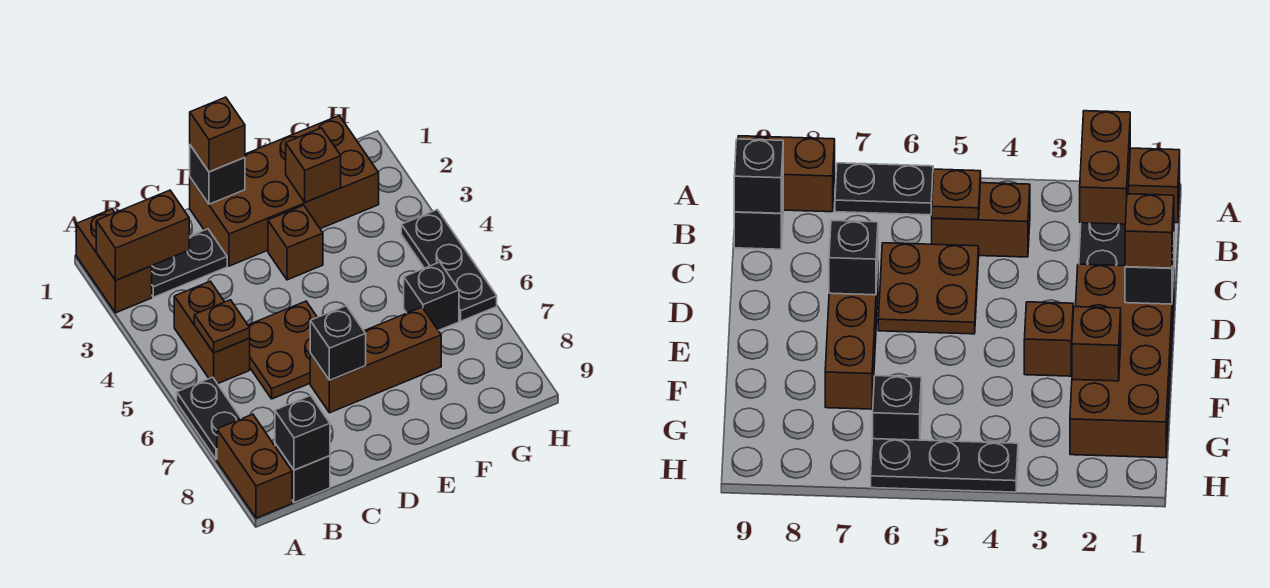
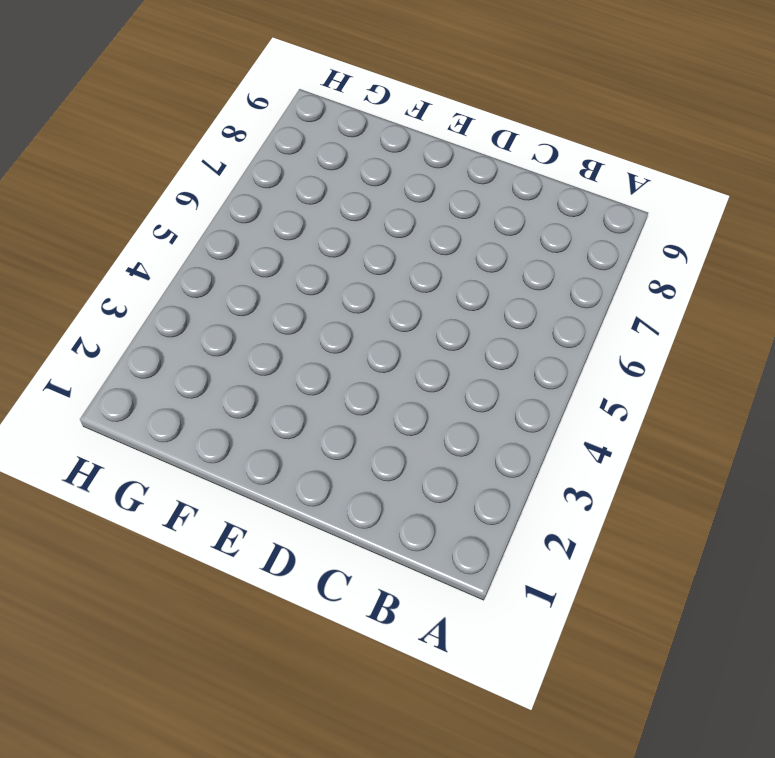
none -> brown brick A1:A2 level 1
none -> black plate A6:A7 level 1
none -> brown brick A8:A9 level 1

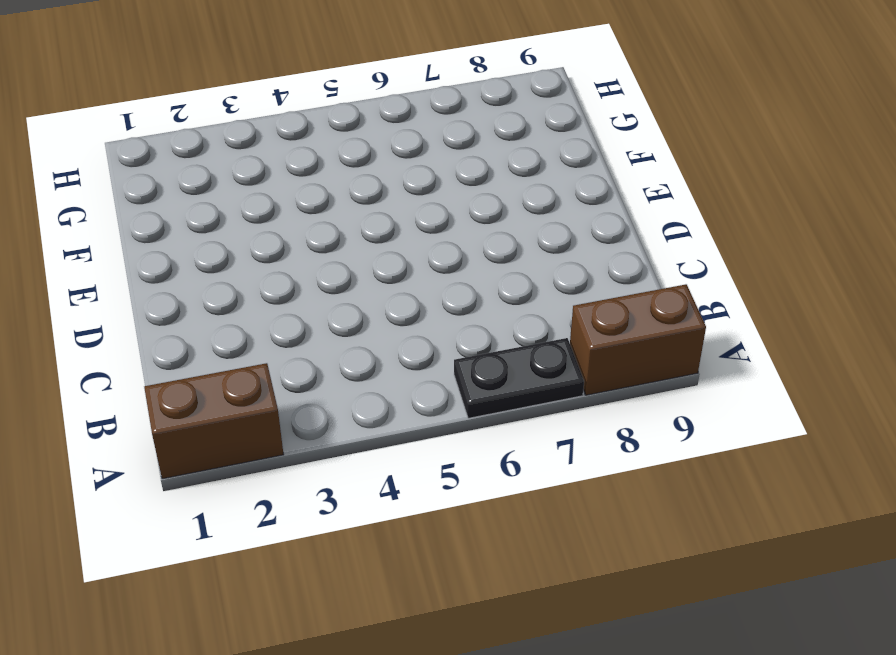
none -> black plate B2:C2 level 1
none -> brown brick B4:B5 level 1
none -> black brick B9 level 1

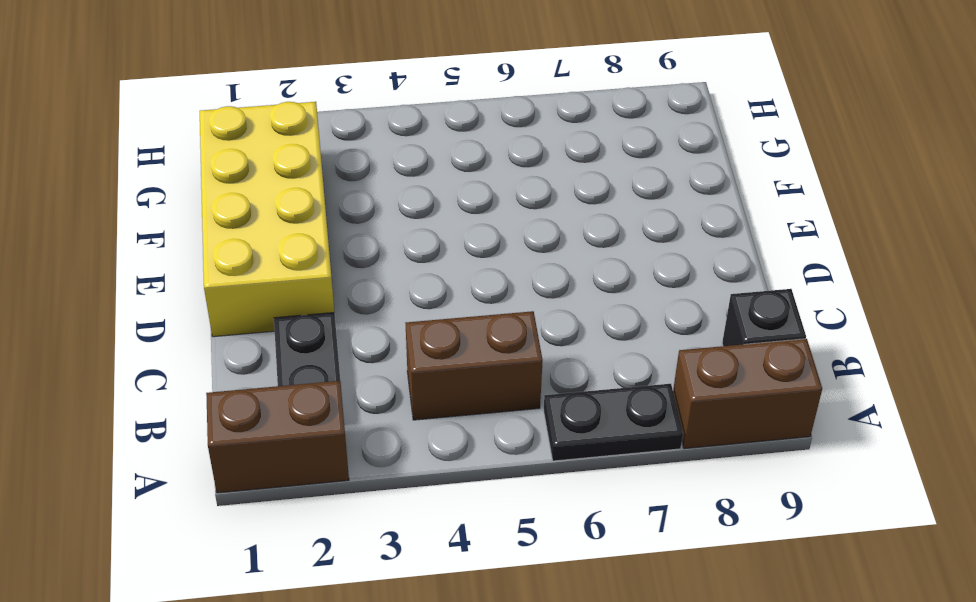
yellow brick D1:G2 level 1 -> brown brick D1:G2 level 1
none -> brown plate C5:D6 level 1
none -> brown brick D7:F7 level 1
none -> brown brick E3 level 1

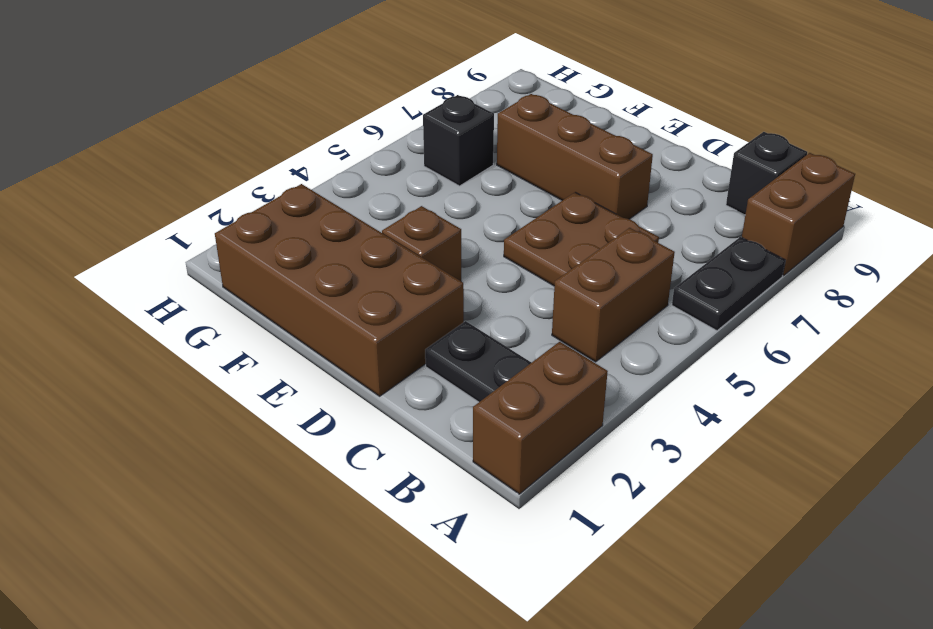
none -> black plate H4:H6 level 1
none -> brown brick A2:B2 level 2
none -> brown plate B5 level 2

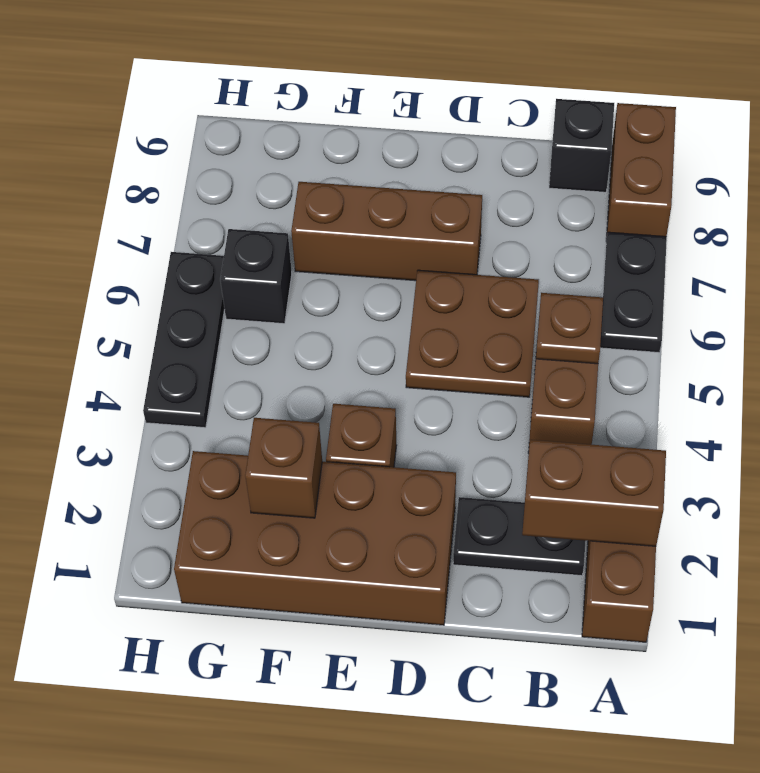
none -> black brick B9 level 2
none -> black brick D1 level 2
none -> black brick D7 level 2

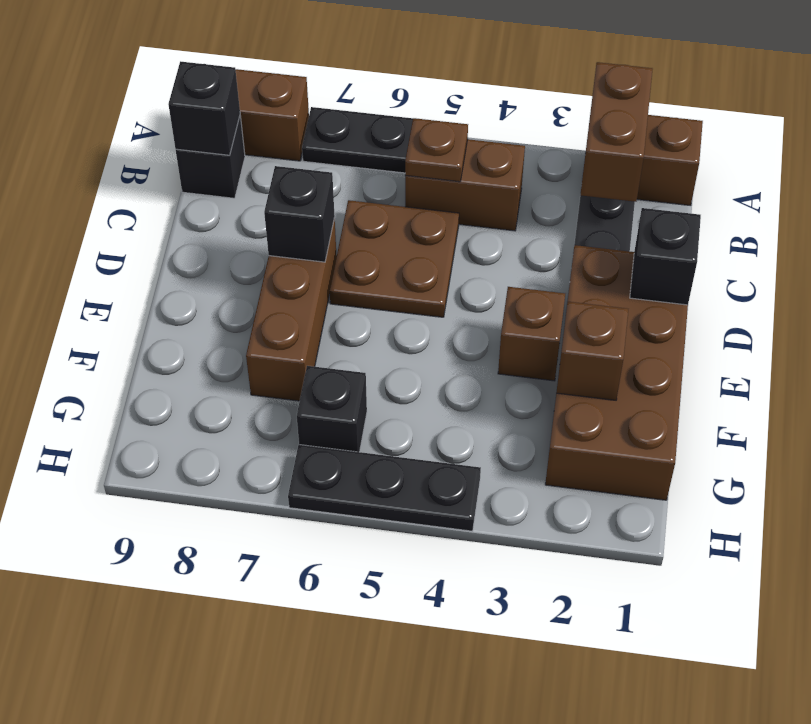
none -> brown brick D1 level 3

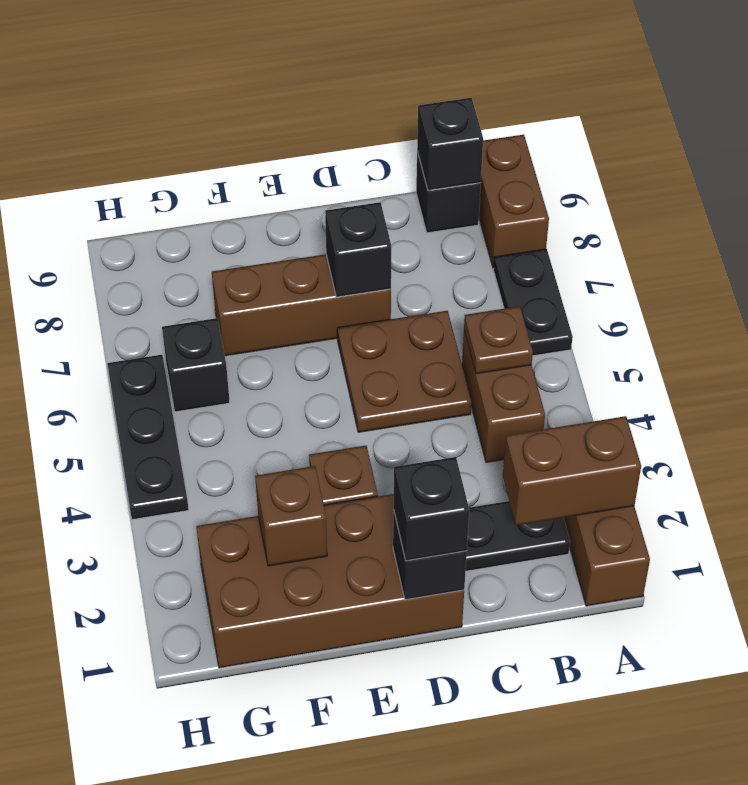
black brick D1 level 3 -> brown brick D1 level 3

